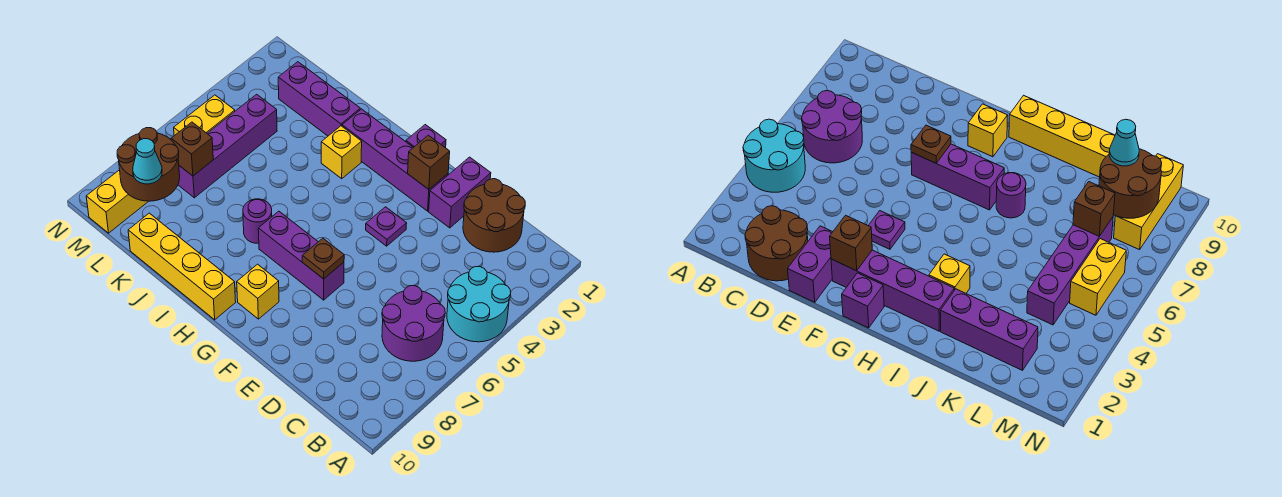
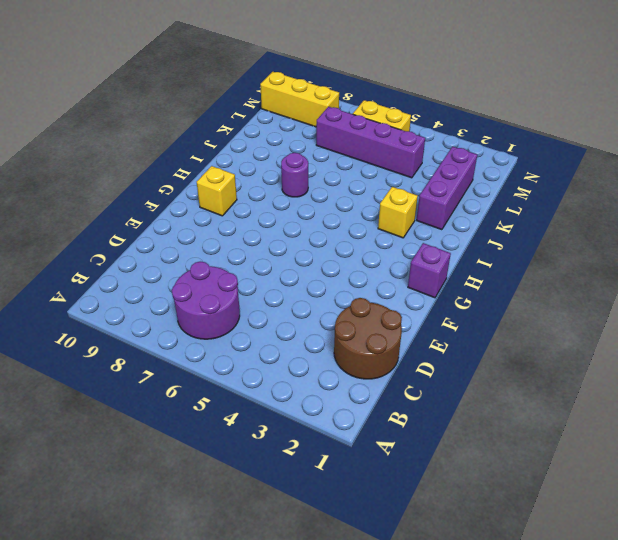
none -> cyan round brick A4:B5 level 1
none -> purple brick E1:E2 level 1
none -> purple brick F2:I2 level 1

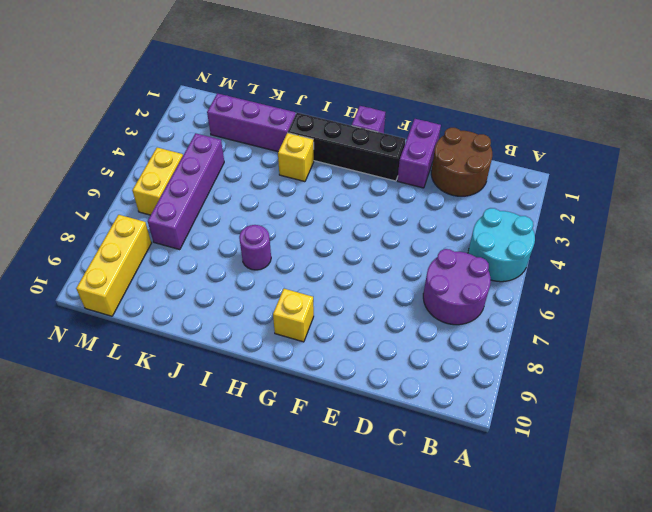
black brick F2:I2 level 1 -> purple brick F2:I2 level 1
none -> purple plate F4 level 1
none -> purple brick F7:H7 level 1
none -> yellow brick H10:K10 level 1

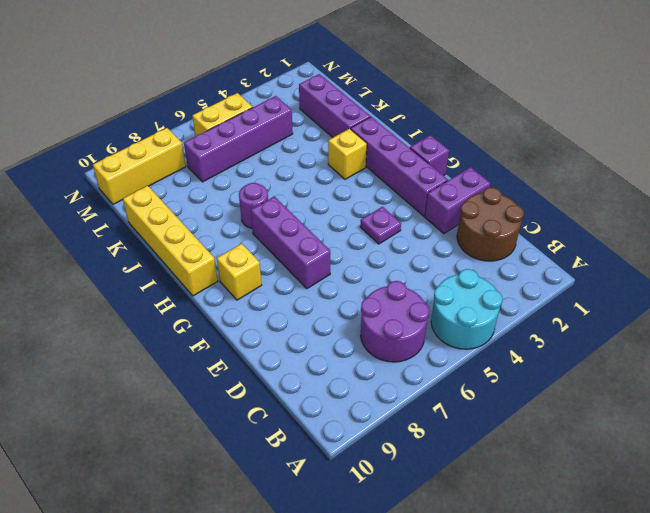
none -> brown brick F2 level 2
none -> brown plate F7 level 2
none -> brown brick L7 level 2

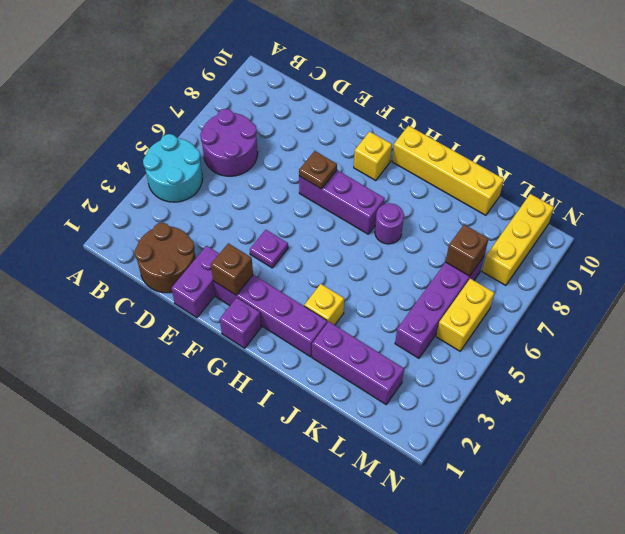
none -> brown round brick L8:M9 level 2
none -> cyan cone L9 level 3

